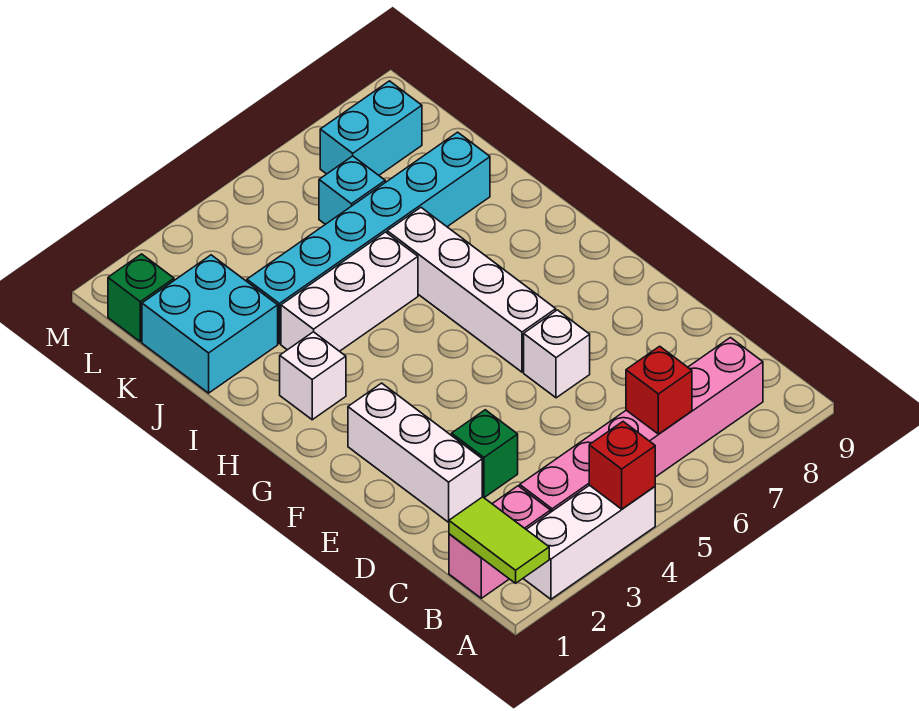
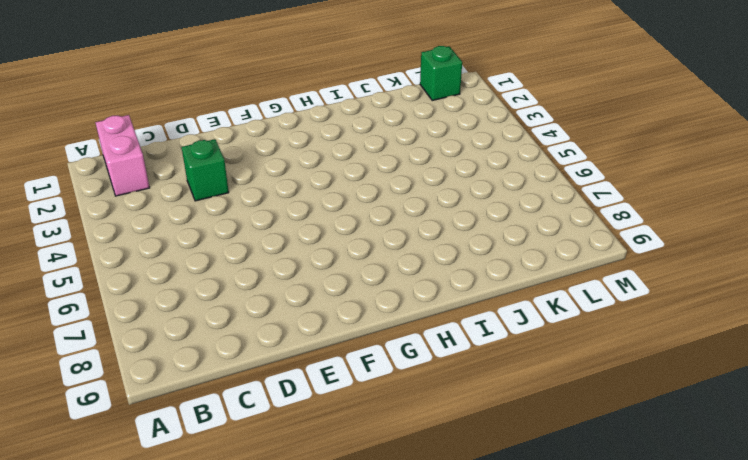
none -> white brick A2:A4 level 1
none -> pink brick B3:B8 level 1
none -> white brick D2:F2 level 1

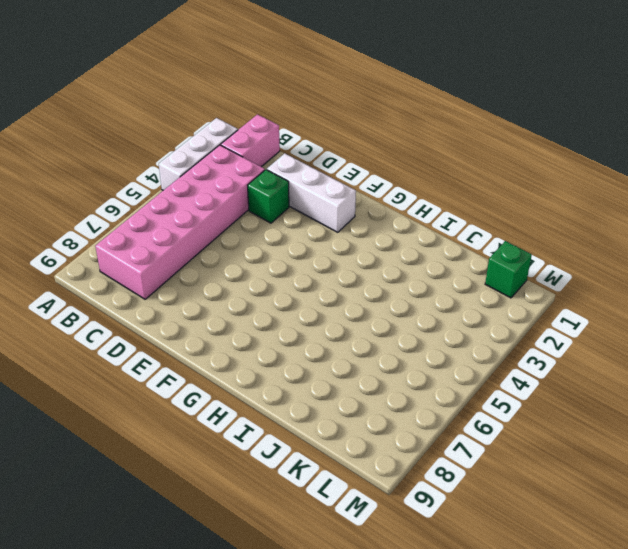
pink brick B3:C8 level 1 -> pink brick B3:B8 level 1
none -> white brick E6 level 1
none -> white brick F6:I6 level 1
none -> white brick H2 level 1

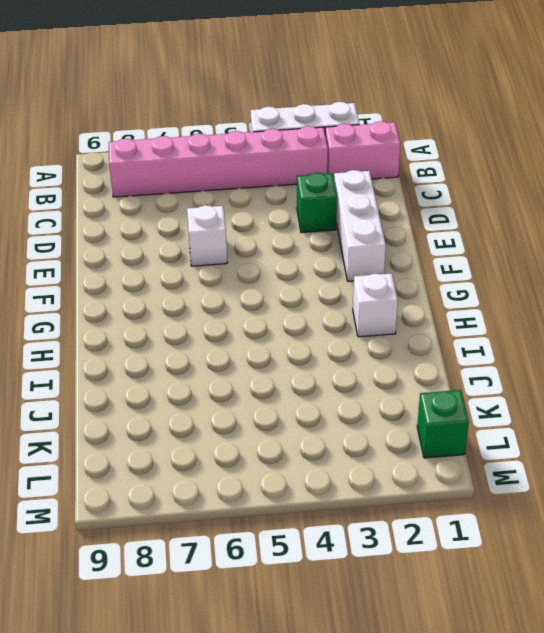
none -> white brick F6:I6 level 1
none -> white brick I3:I5 level 1
none -> cyan brick J1:K2 level 1

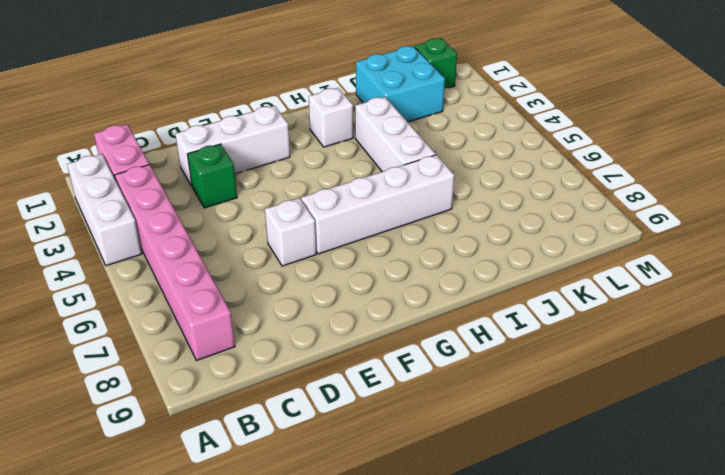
none -> cyan brick J3:J8 level 1
none -> cyan brick K6 level 1
none -> cyan brick L7:L8 level 1

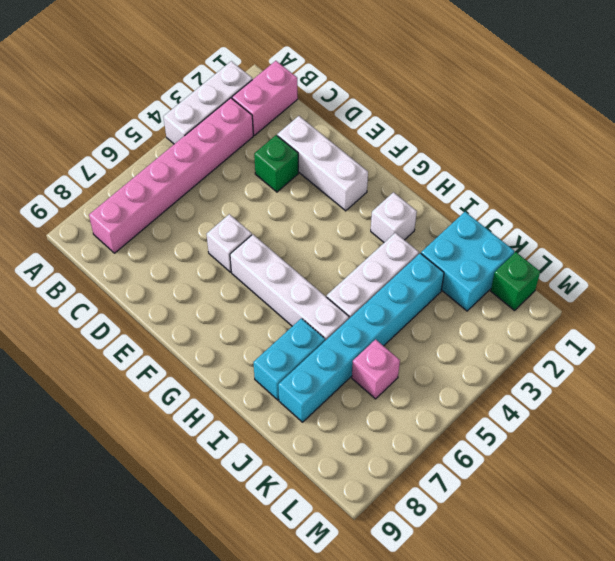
cyan brick I7:I8 level 1 -> cyan brick L7:L8 level 1
pink brick K6 level 1 -> cyan brick K6 level 1
none -> lime tile A1:B1 level 2
none -> red brick A4 level 2
none -> red brick B6 level 2

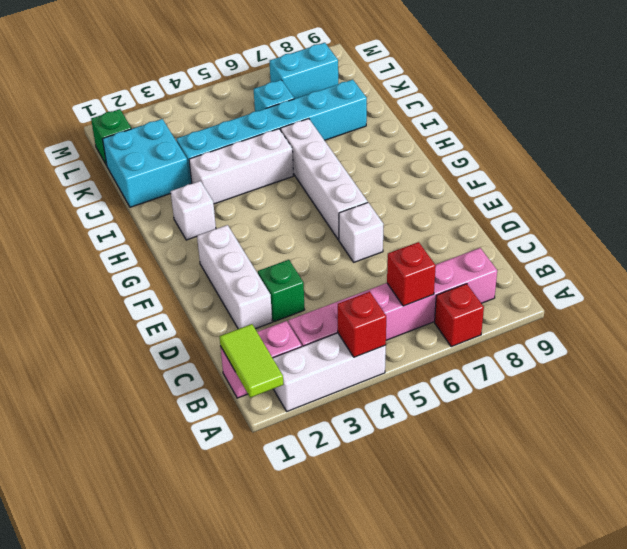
red brick A7 level 1 -> none

